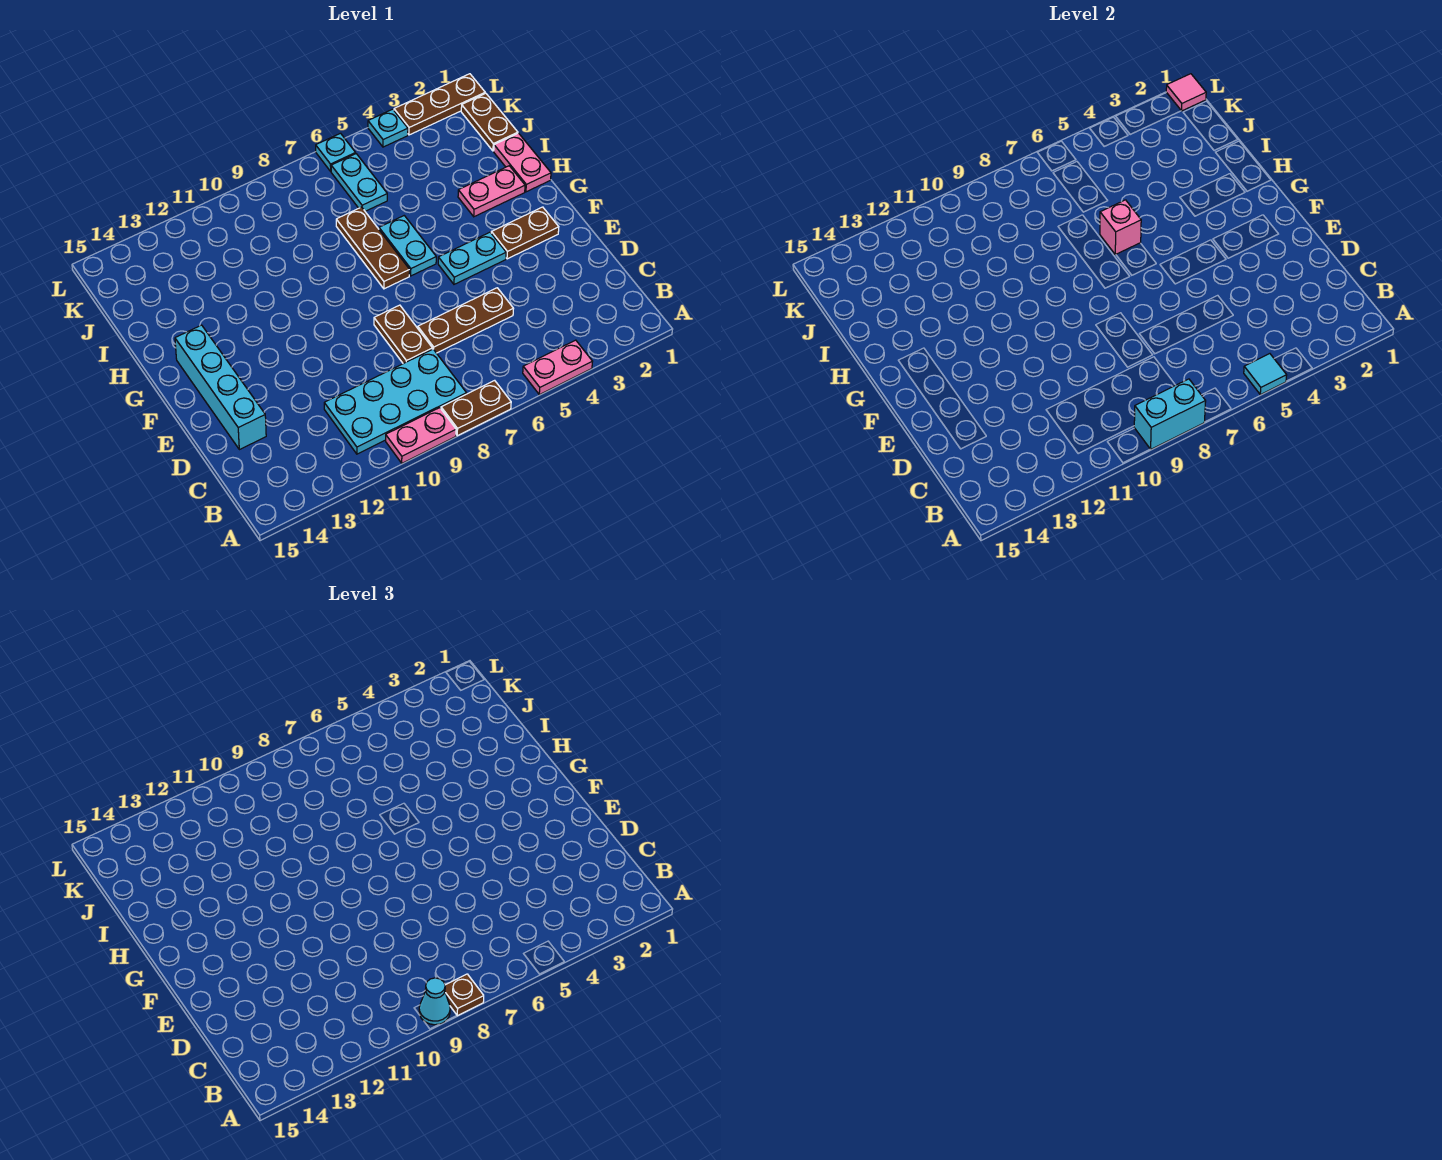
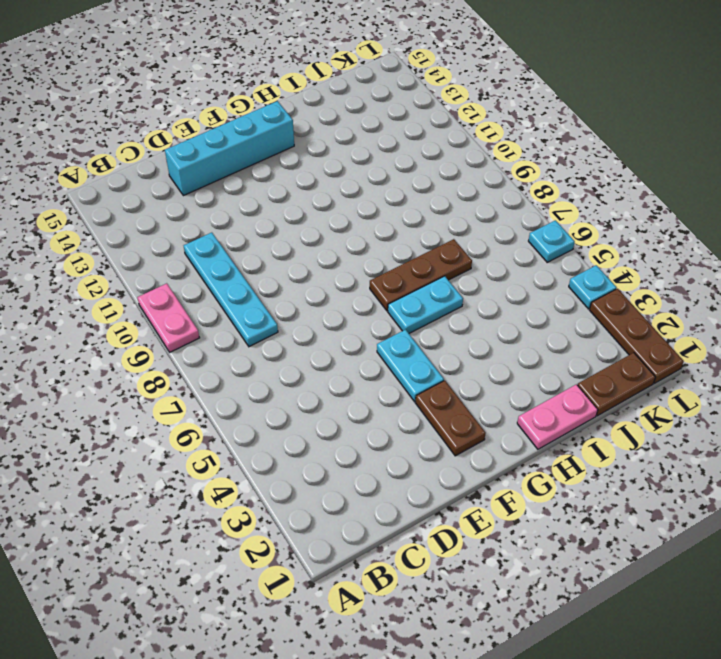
cyan plate C8:C11 level 1 -> cyan plate B8:C11 level 1
none -> pink plate A4:A5 level 1
none -> brown plate A7:A8 level 1
none -> brown plate D5:D7 level 1

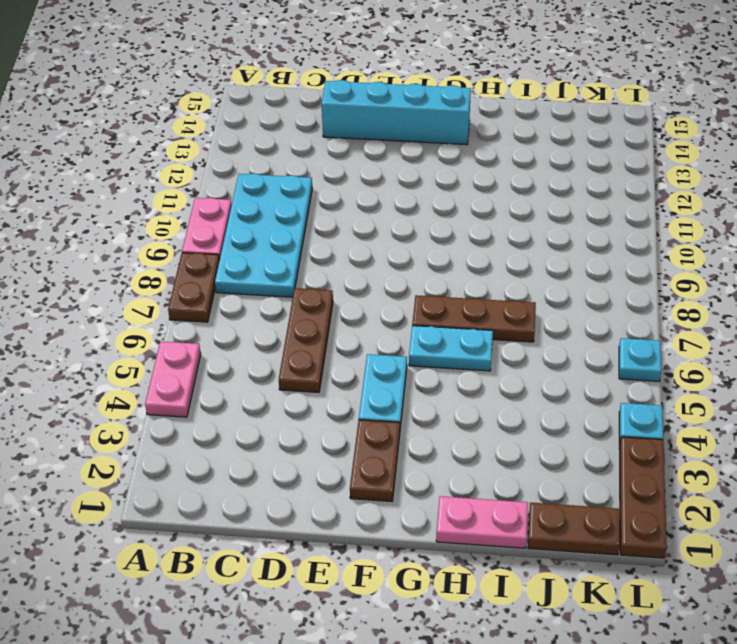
none -> brown plate D8:E8 level 1
none -> pink plate H2:H3 level 1
none -> cyan plate J6:K6 level 1

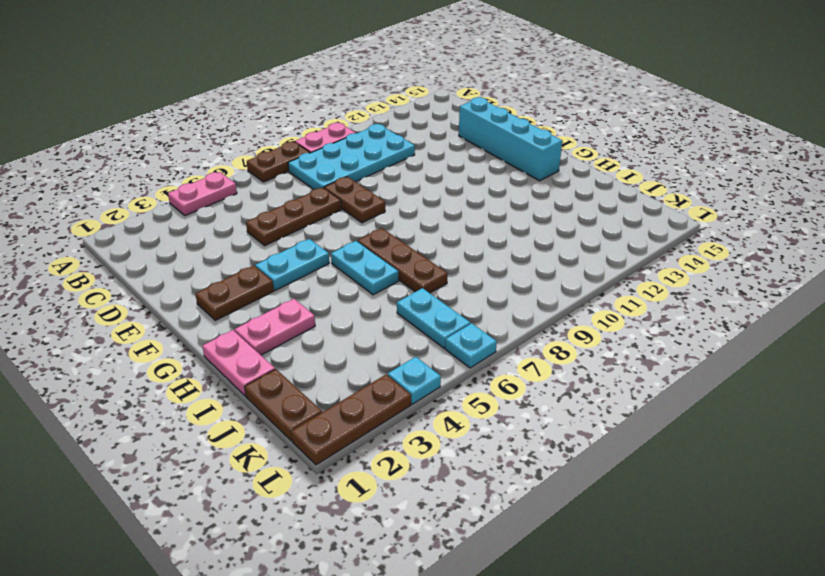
none -> cyan tile A5 level 2
none -> cyan brick A8:A9 level 2
none -> pink brick H6 level 2

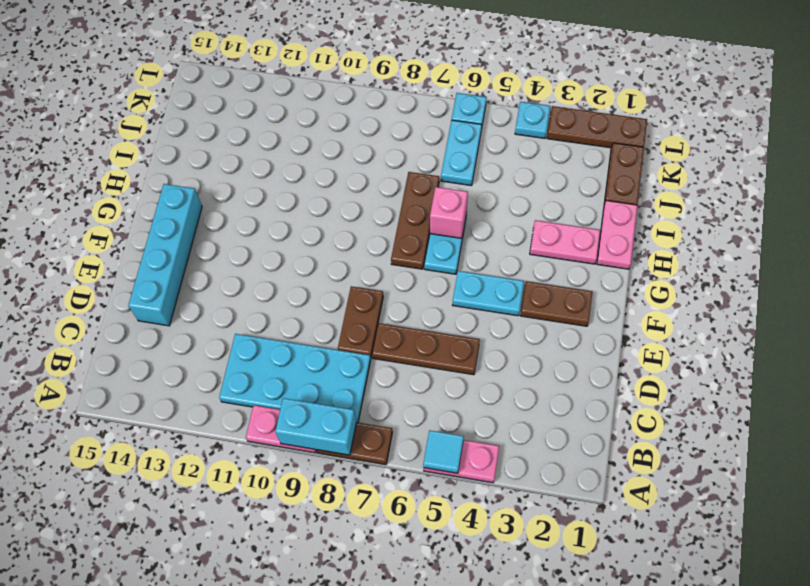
none -> pink tile L1 level 2
none -> brown plate A8 level 3
none -> cyan cone A9 level 3

